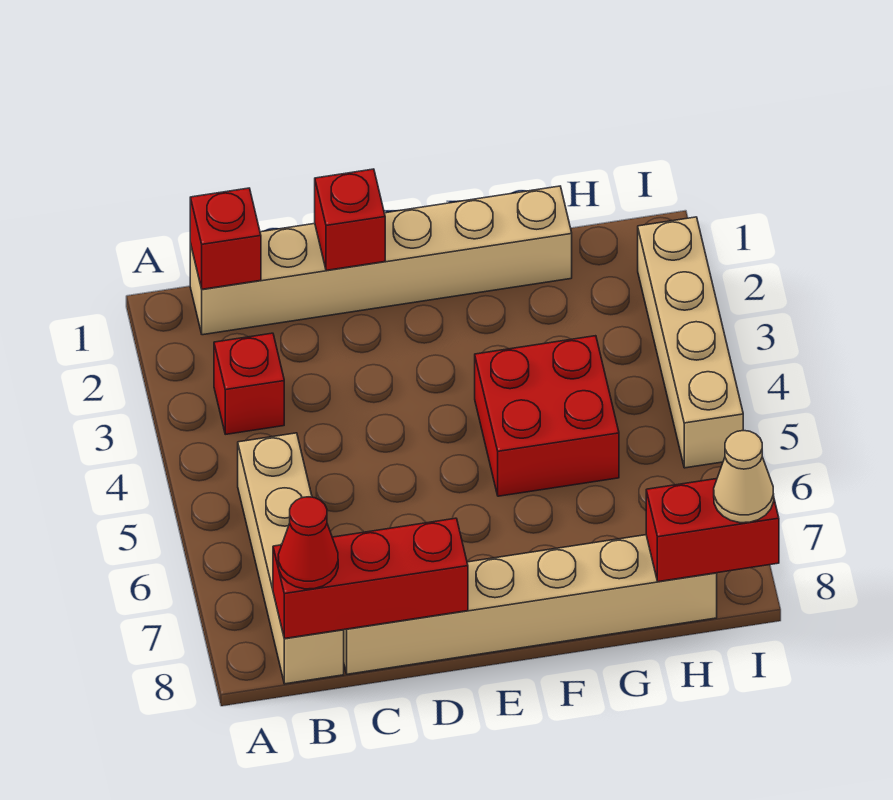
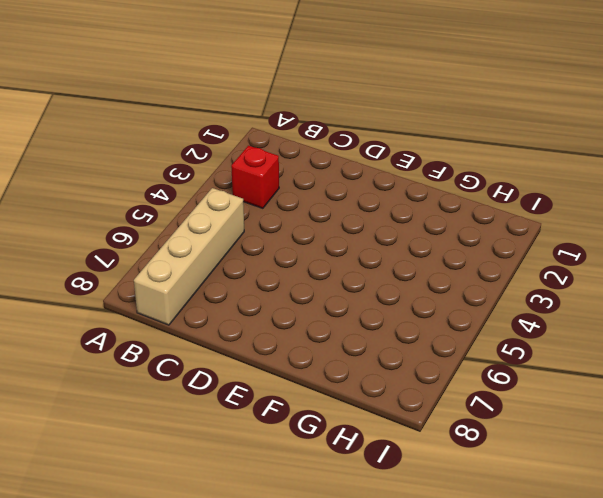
none -> tan brick B1:G1 level 1
none -> tan brick C8:H8 level 1
none -> red brick F4:G5 level 1

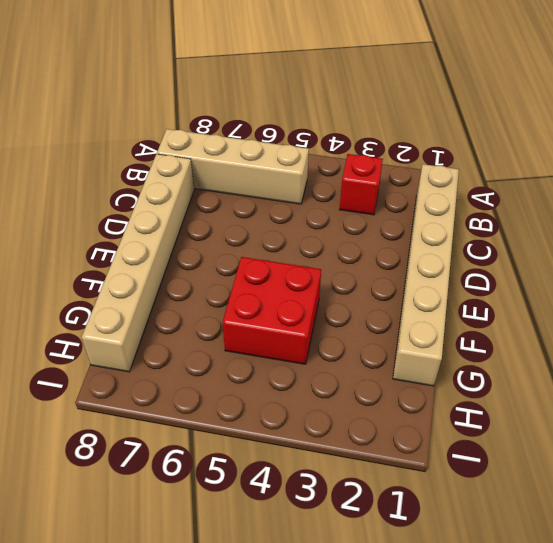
none -> tan brick I2:I5 level 1
none -> red brick B1 level 2
none -> red brick B8:D8 level 2

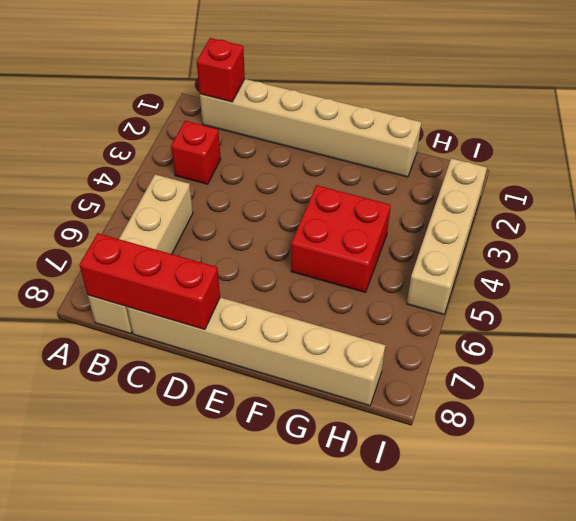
none -> red brick D1 level 2
none -> red brick H8:I8 level 2
none -> red cone B8 level 3

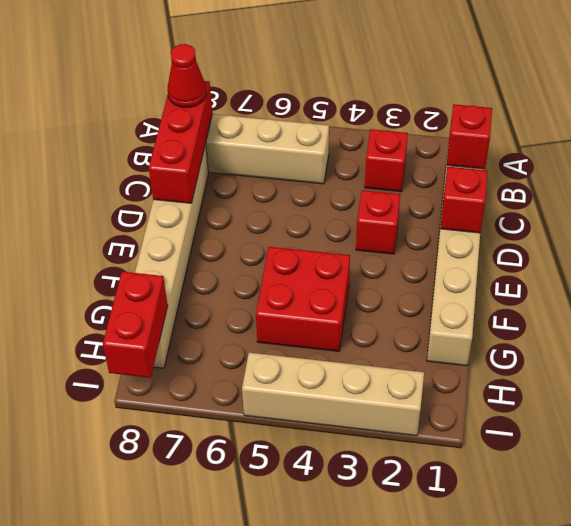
red brick D3 level 1 -> none
none -> tan cone I8 level 3

